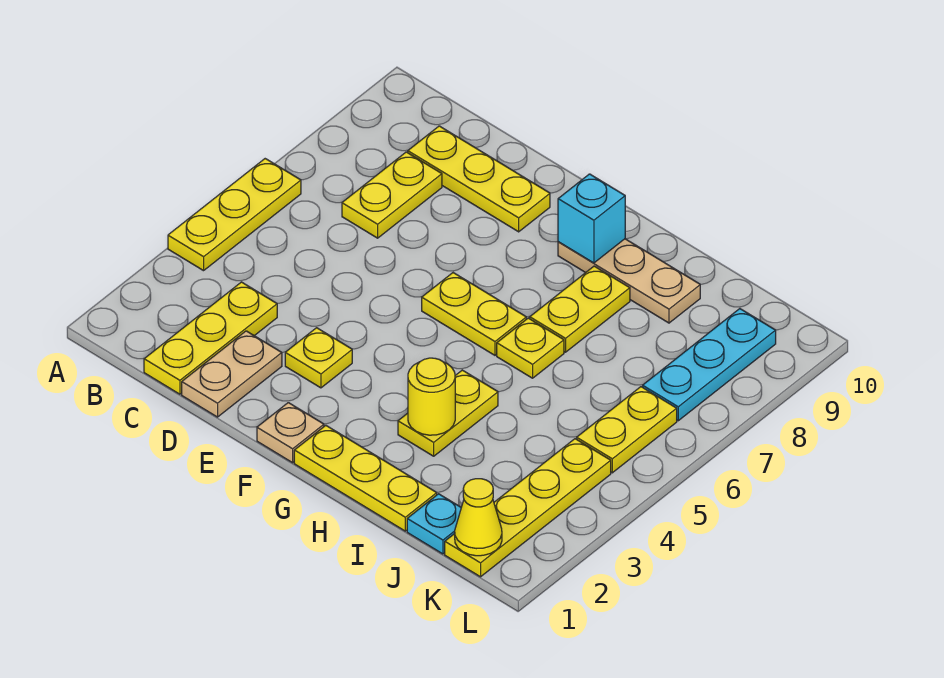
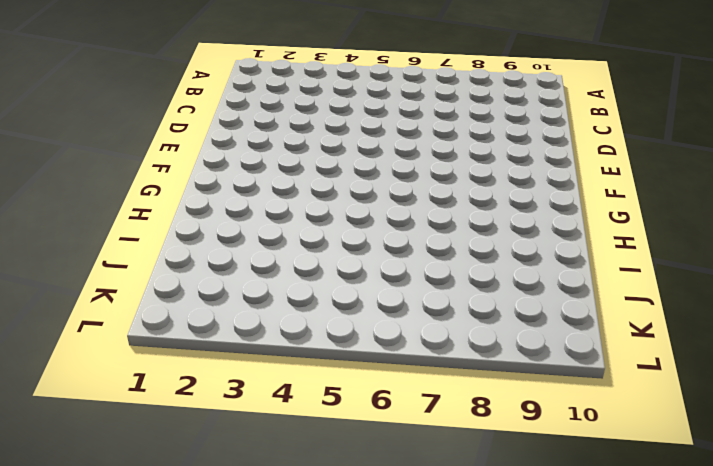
none -> yellow plate A4:A6 level 1
none -> yellow plate C1:C3 level 1
none -> yellow plate C7:C8 level 1

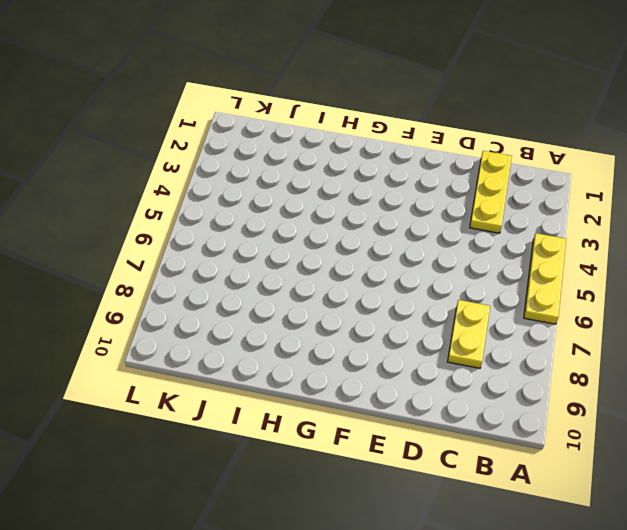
none -> yellow plate C9:E9 level 1
none -> tan plate D1:D2 level 1
none -> yellow plate E3 level 1

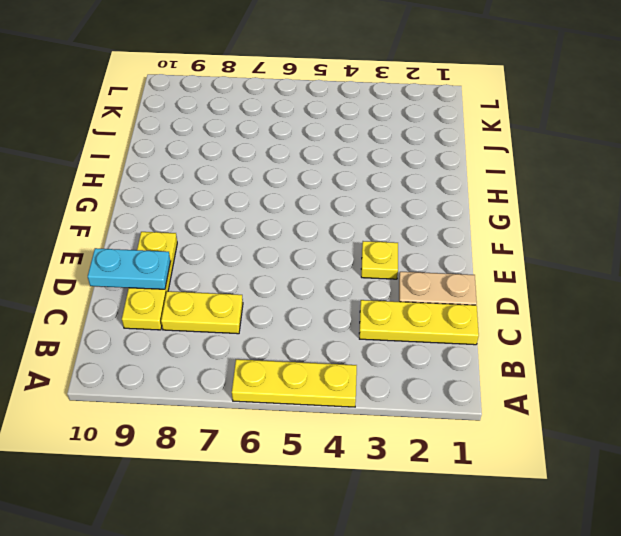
cyan plate D9:D10 level 2 -> none
none -> tan plate F1 level 1
none -> yellow plate F6:G6 level 1
none -> yellow plate G1:I1 level 1

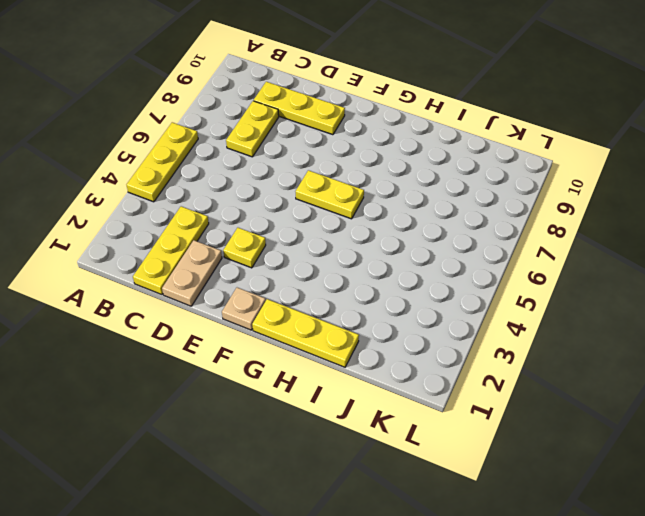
none -> tan plate G9:I9 level 1
none -> yellow plate H3:H4 level 1
none -> yellow plate H6 level 1

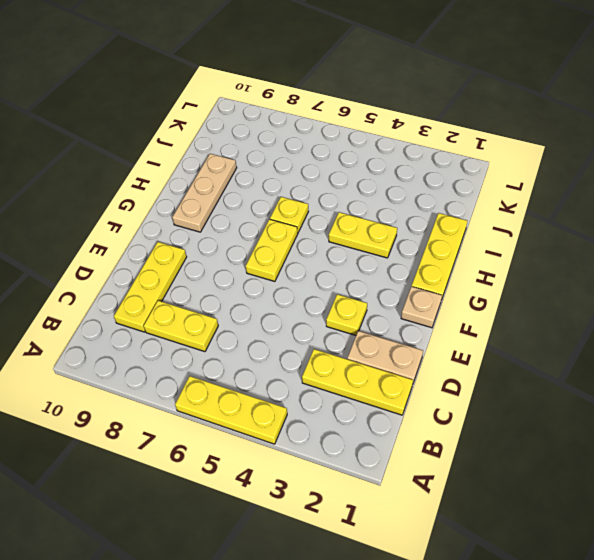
none -> yellow plate H7:H8 level 1
none -> cyan plate J1 level 1
none -> yellow plate K1:K4 level 1

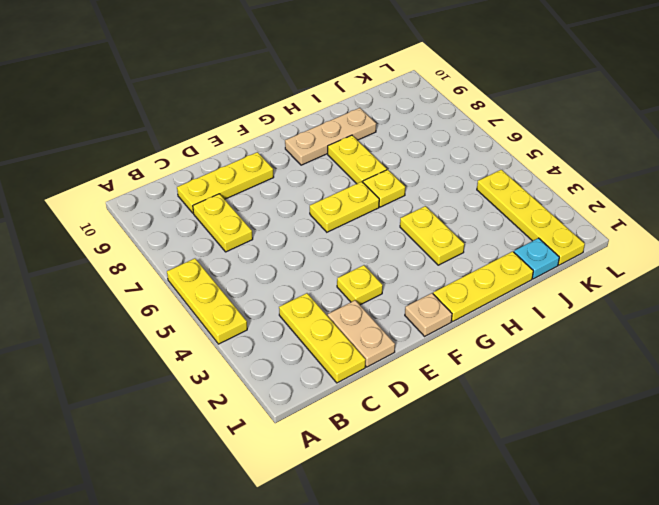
none -> yellow plate K5:K6 level 1
none -> cyan plate K7:K9 level 1
none -> cyan brick G9 level 2

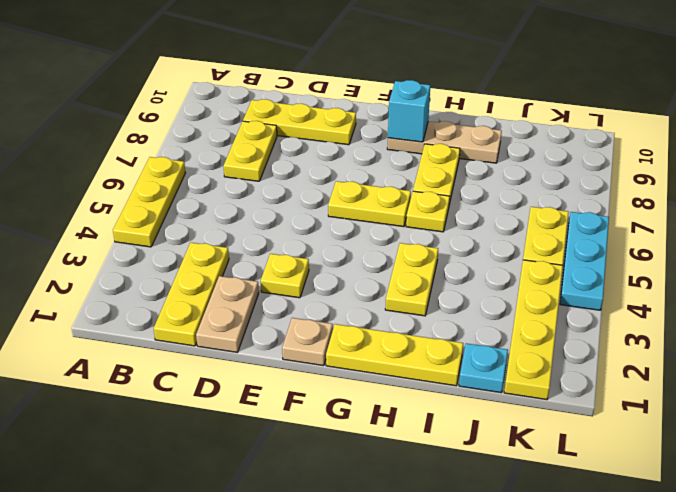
cyan plate L4:L6 level 1 -> cyan plate K7:K9 level 1
none -> yellow round brick H3 level 2
none -> yellow cone K1 level 2

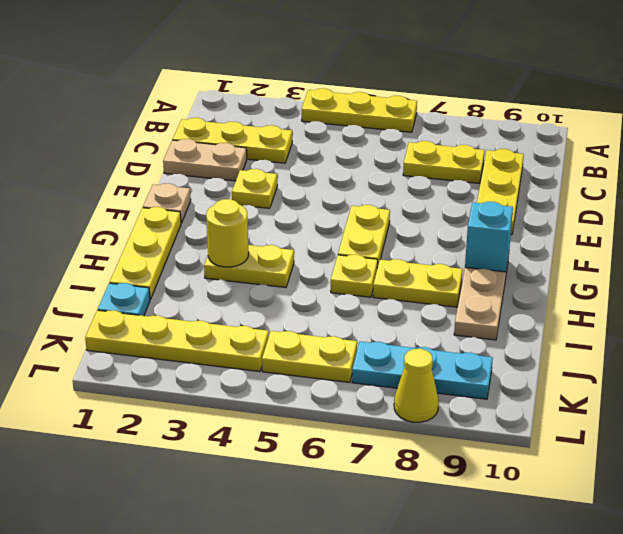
yellow cone L8 level 1 -> yellow cone K1 level 2

